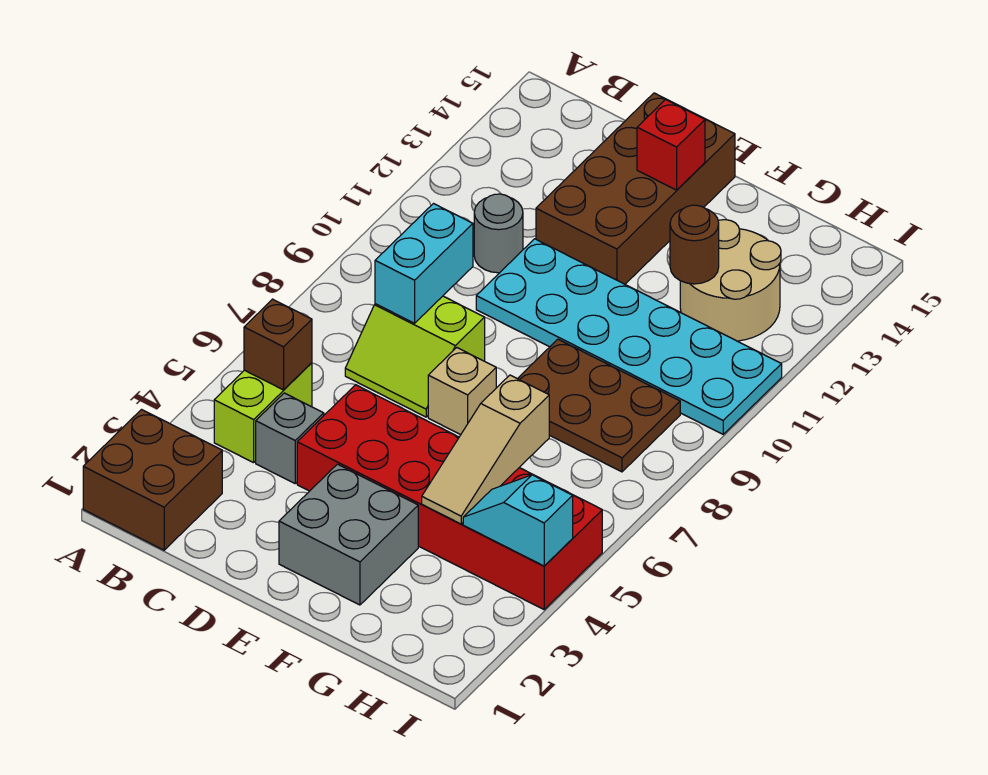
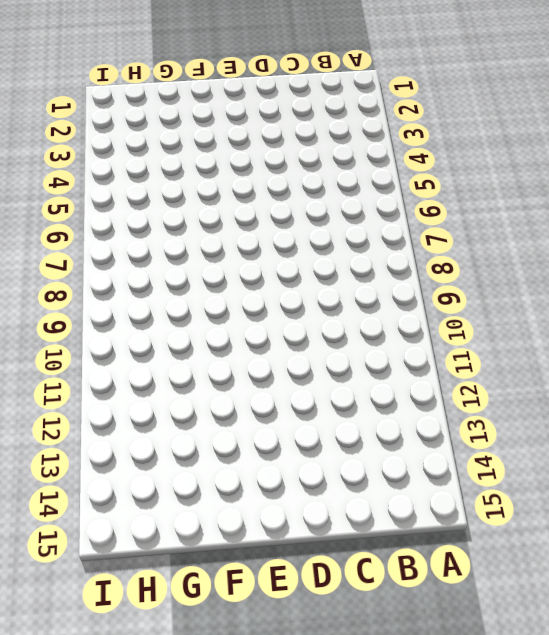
none -> brown brick A1:B2 level 1
none -> lime brick B4:B5 level 1
none -> grey brick C4 level 1

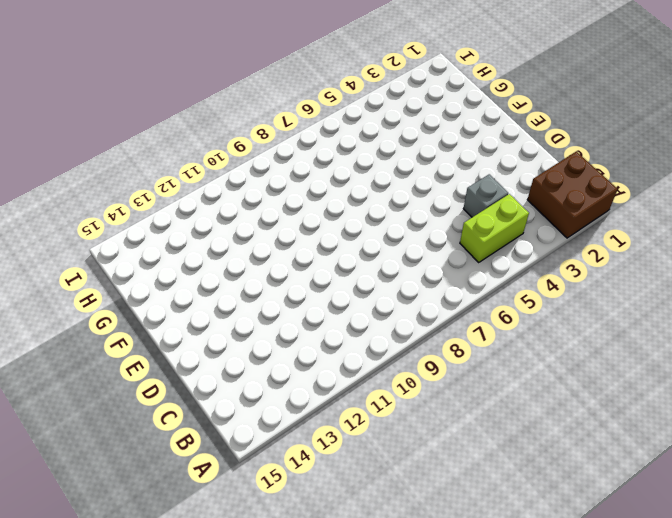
none -> lime slope C7:D8 level 1 top 8
none -> grey round brick C11 level 1
none -> red brick D4:I5 level 1

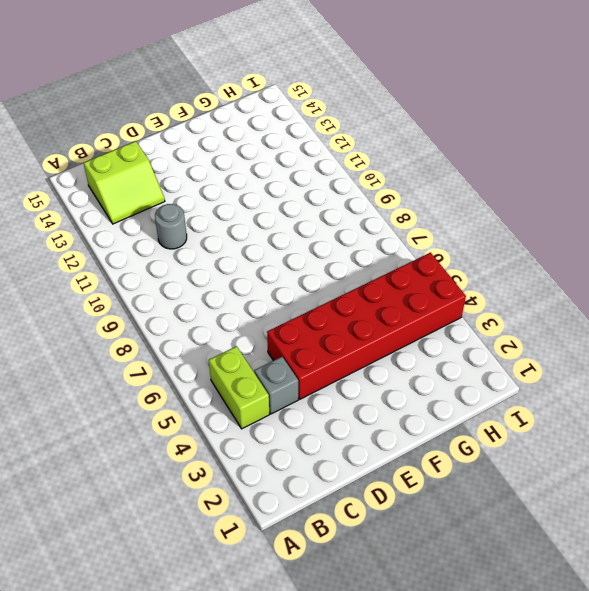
lime slope B13:C14 level 1 top 14 -> lime slope C7:D8 level 1 top 8
none -> brown brick A1:B2 level 1
none -> cyan plate D10:I11 level 1
none -> brown brick D12:E15 level 1

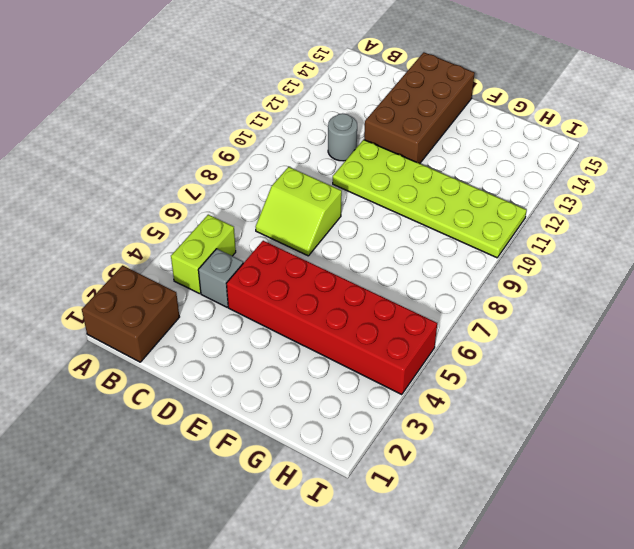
lime plate D10:I11 level 1 -> cyan plate D10:I11 level 1
none -> grey brick E2:F3 level 1
none -> tan brick E7 level 1
none -> brown plate F8:H9 level 1

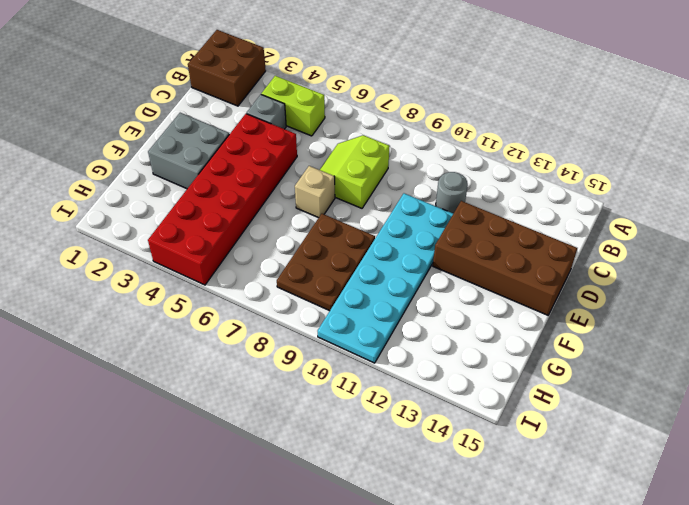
none -> tan round brick G12:H13 level 1
none -> brown brick B5 level 2
none -> cyan brick C8:C9 level 2

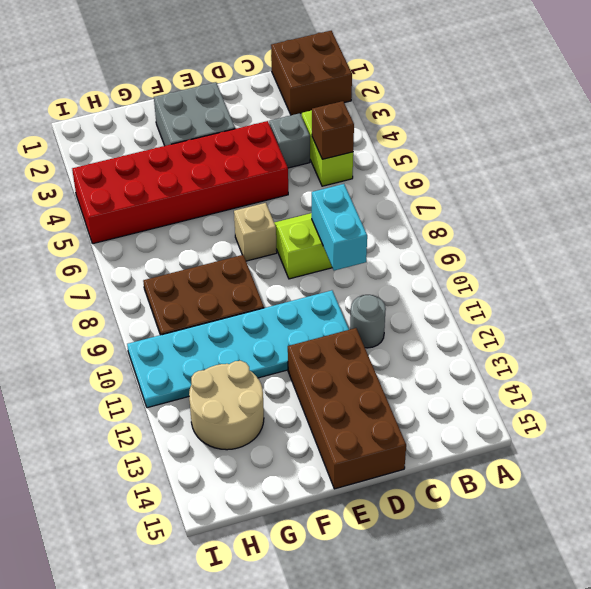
none -> red brick E14 level 2
none -> tan slope G4:G6 level 2 top 6
none -> brown round brick G12 level 2

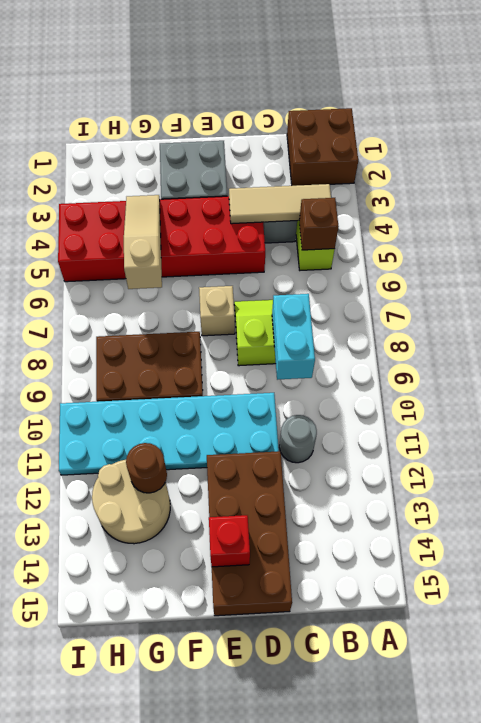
tan tile B4:D4 level 2 -> none
none -> cyan slope H4:I4 level 2 top I

